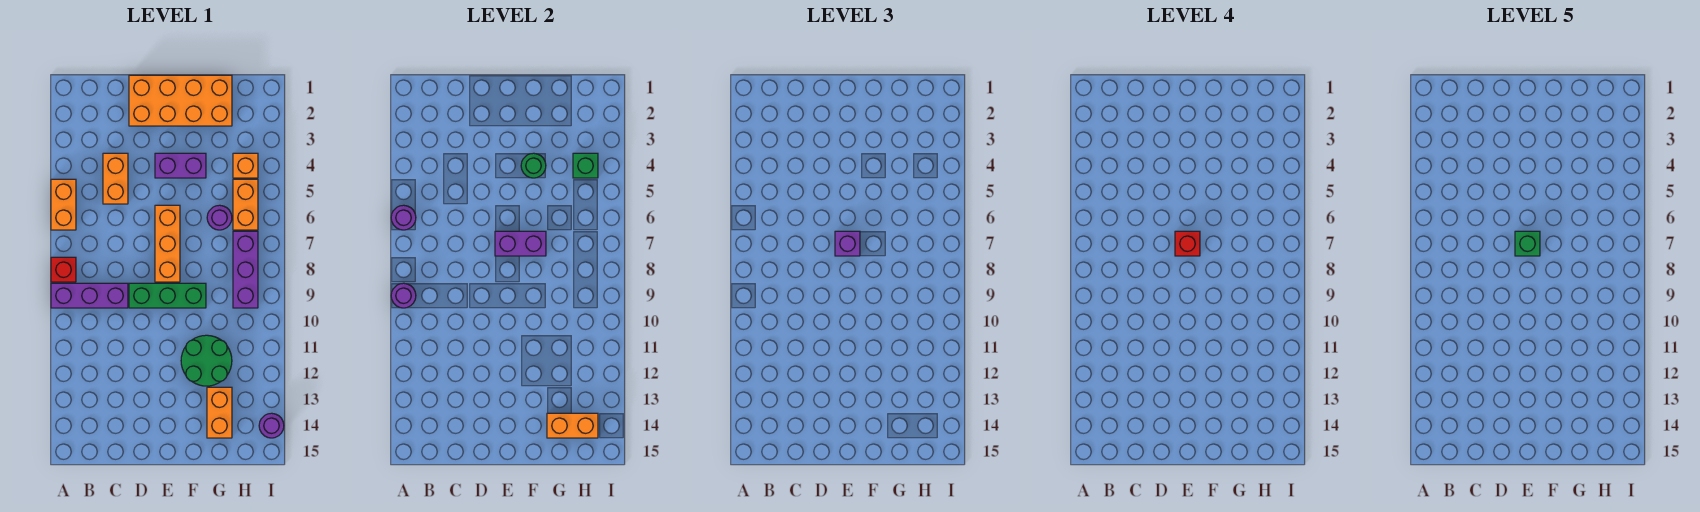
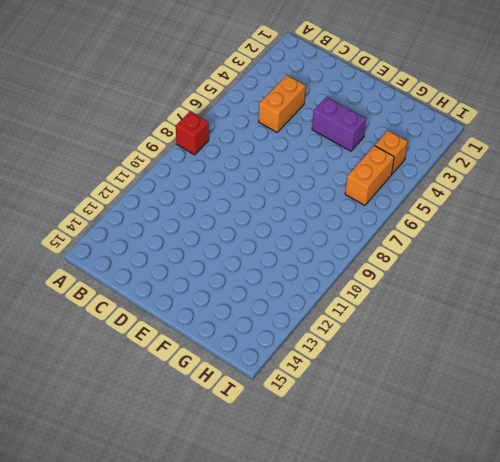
none -> orange brick A5:A6 level 1
none -> purple brick A9:C9 level 1
none -> orange brick D1:G2 level 1

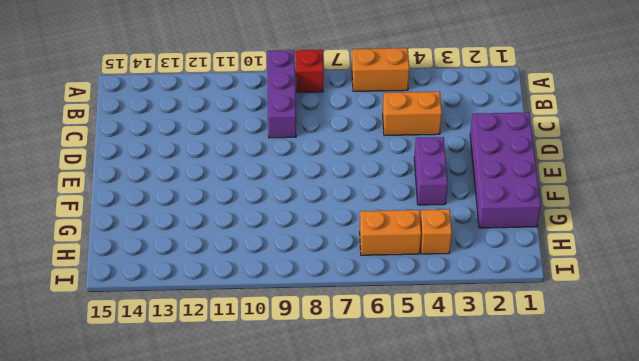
purple brick D1:G2 level 1 -> orange brick D1:G2 level 1
none -> green brick D9:F9 level 1
none -> orange brick E6:E8 level 1
none -> green round brick F11:G12 level 1

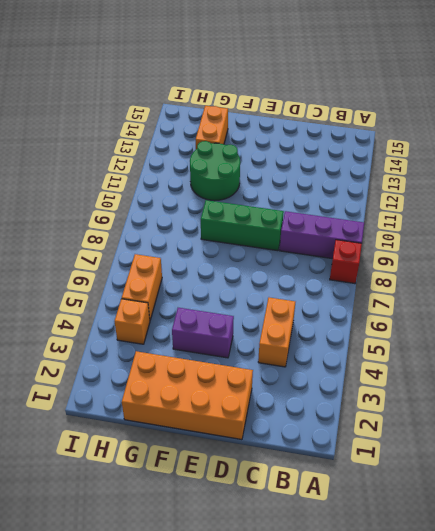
none -> orange brick A5:A6 level 1
none -> orange brick E6:E8 level 1
none -> purple round brick G6 level 1

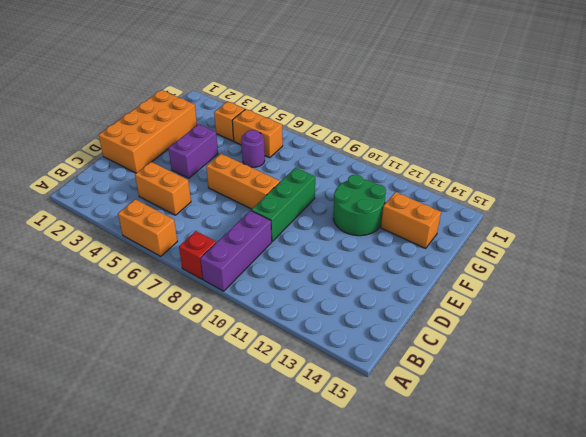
none -> purple brick H7:H9 level 1
none -> purple round brick I14 level 1
none -> purple round brick A6 level 2

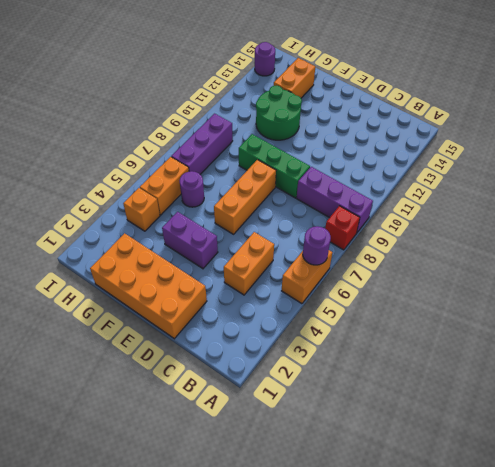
none -> purple round brick A9 level 2
none -> purple brick E7:F7 level 2
none -> green round brick F4 level 2

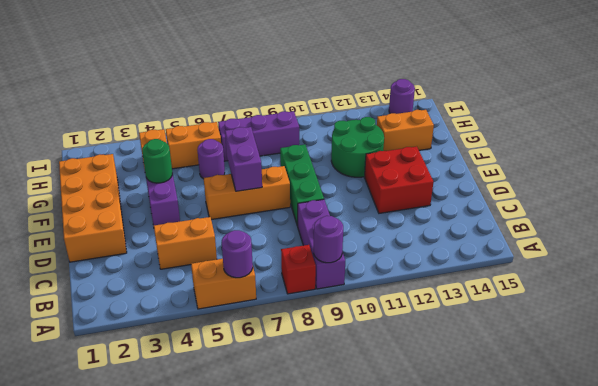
red brick D12:E13 level 1 -> none
none -> orange brick G14:H14 level 2
none -> green brick H4 level 2
none -> purple brick E7 level 3

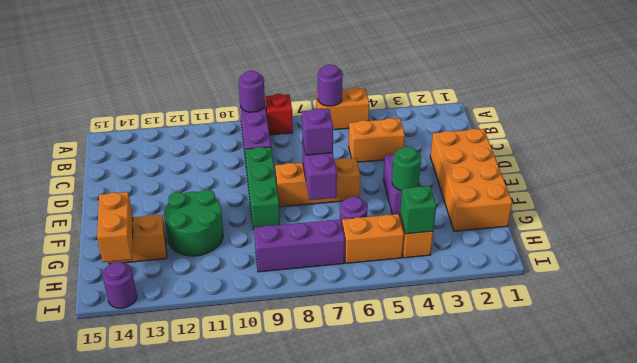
none -> red brick E7 level 4
none -> green brick E7 level 5

